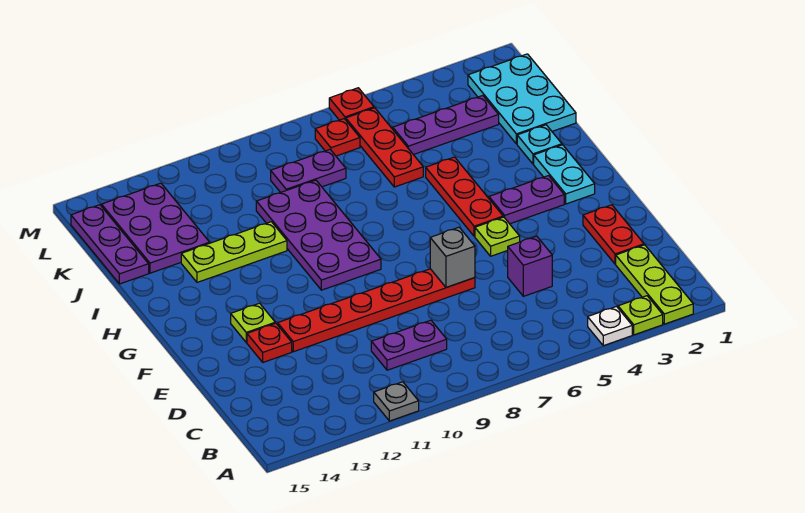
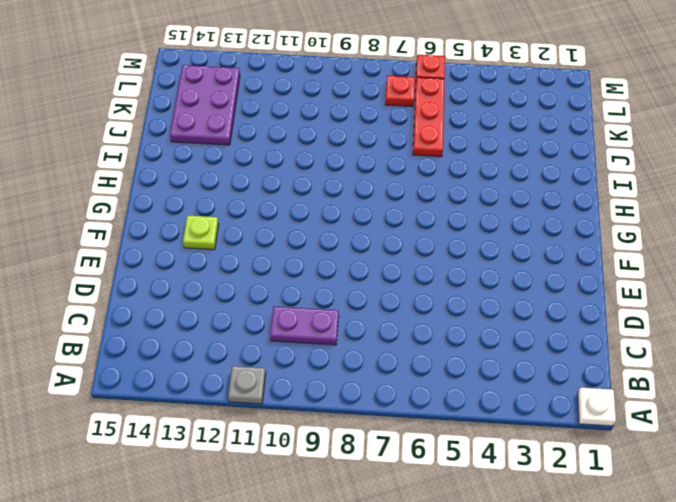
white plate A1 level 1 -> white plate A4 level 1
none -> lime plate A2:C2 level 1
none -> lime plate A3 level 1
none -> red plate D2:E2 level 1

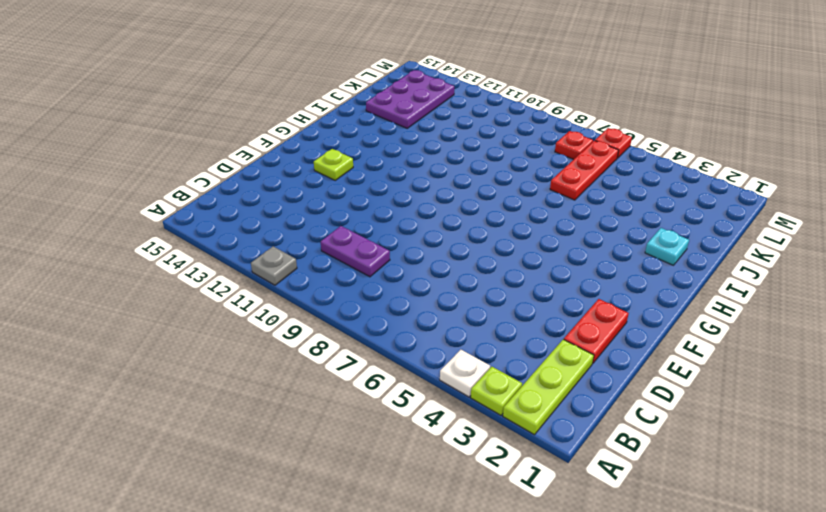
none -> purple brick D5 level 1
none -> red plate E7:E12 level 1
none -> red plate E13 level 1

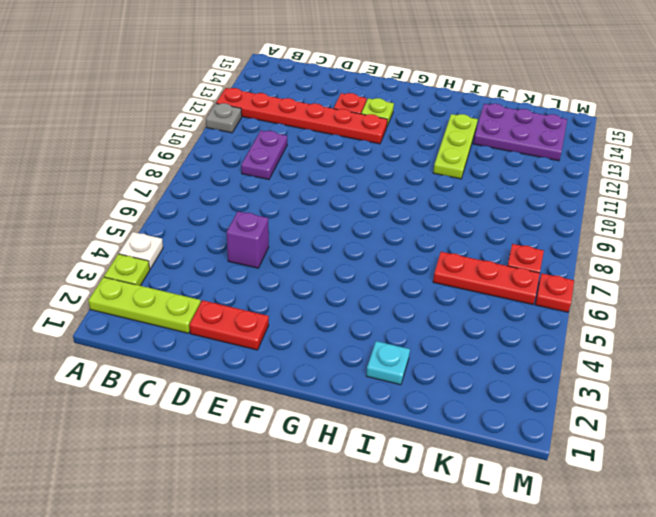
red plate A12:F12 level 1 -> red plate E7:E12 level 1
none -> lime plate F5 level 1
none -> cyan plate G2:H2 level 1
none -> purple plate G3:G4 level 1

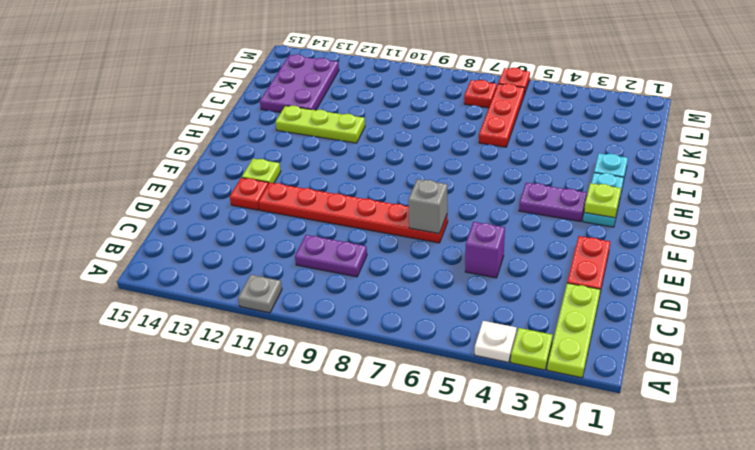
lime plate G2 level 2 -> lime plate F5 level 1
none -> red plate G5:I5 level 1
none -> purple plate G9:J10 level 1
none -> cyan plate J1:L2 level 1

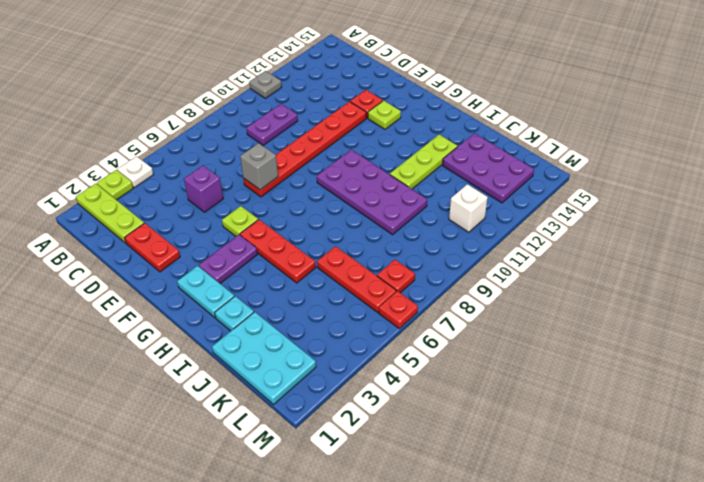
white brick L11 level 1 -> none
none -> purple plate J15:L15 level 1
none -> purple plate K3:K5 level 1
none -> purple plate K8:K9 level 1

